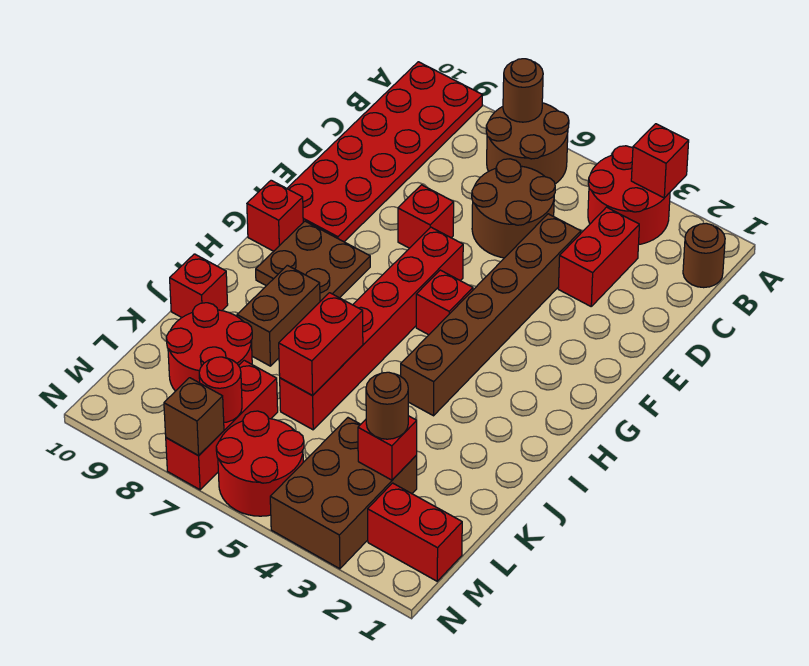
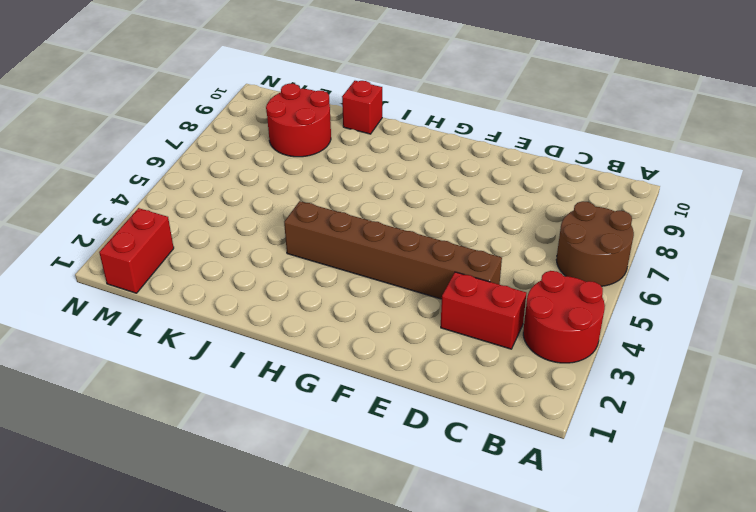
none -> red plate A9:F10 level 1
none -> brown round brick B1 level 1
none -> brown round brick C5:D6 level 1

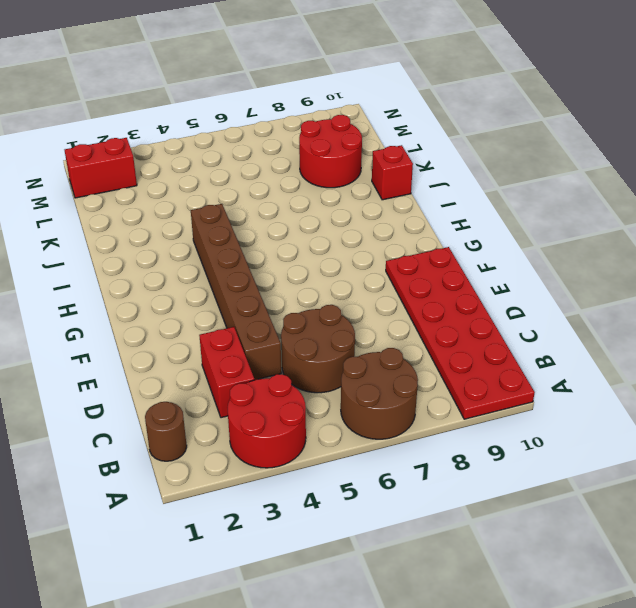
none -> red brick E7 level 1
none -> red brick F6:K6 level 1
none -> red brick G5 level 1

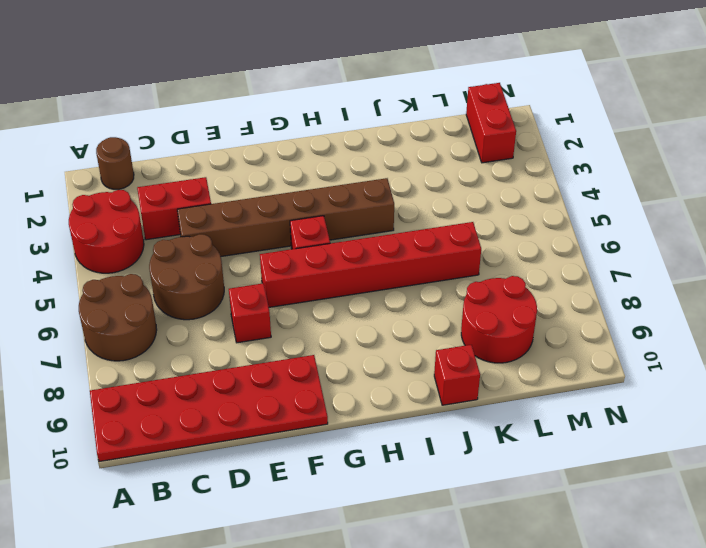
none -> brown plate G8:H9 level 1
none -> red brick G10 level 1
none -> brown brick I8:J8 level 1

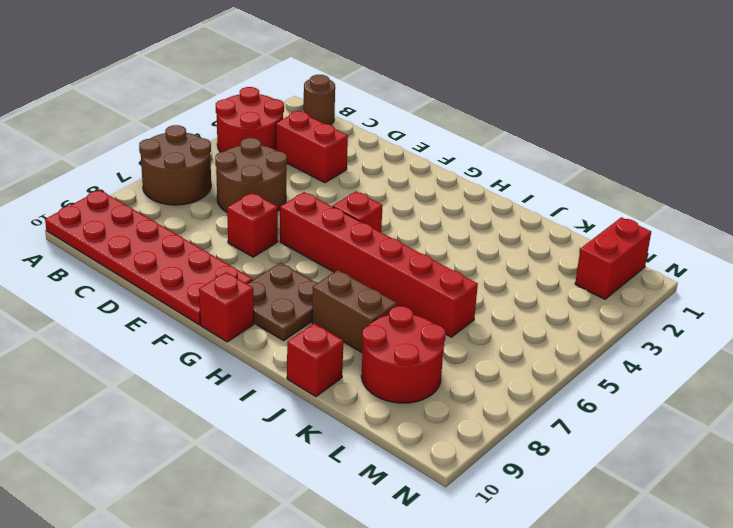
none -> brown brick D4:I4 level 1
none -> brown brick L3:N4 level 1
none -> red brick L7:N7 level 1

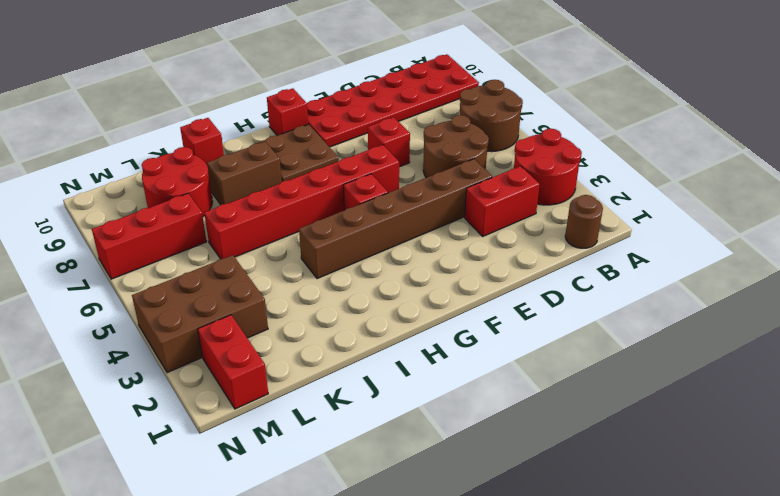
none -> red round brick M5:N6 level 1
none -> red brick A3 level 2
none -> brown round brick A7 level 2

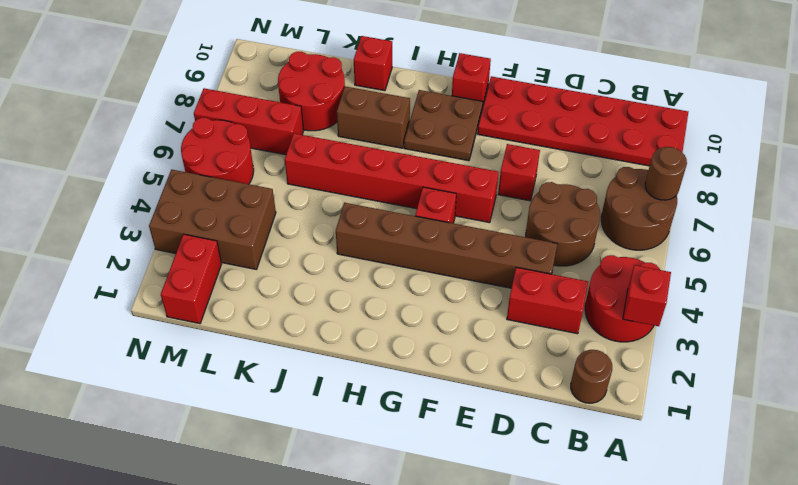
none -> red brick J6:K6 level 2
none -> red brick L3 level 2
none -> red round brick M7 level 2

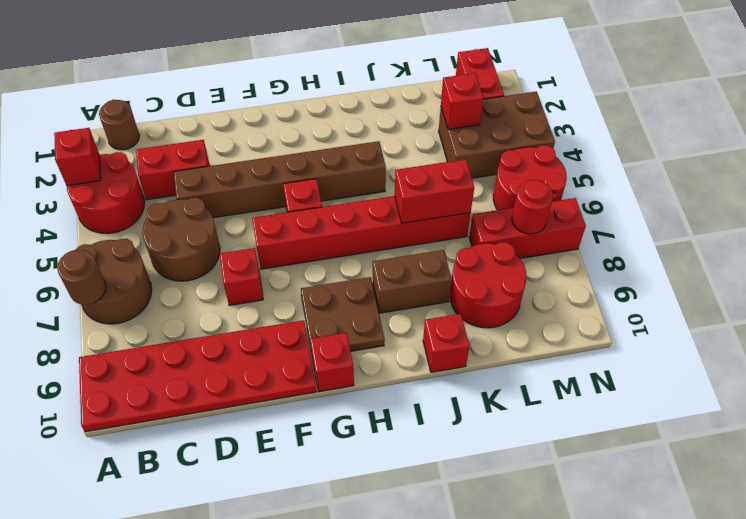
none -> brown brick N7 level 2
none -> brown round brick L3 level 3

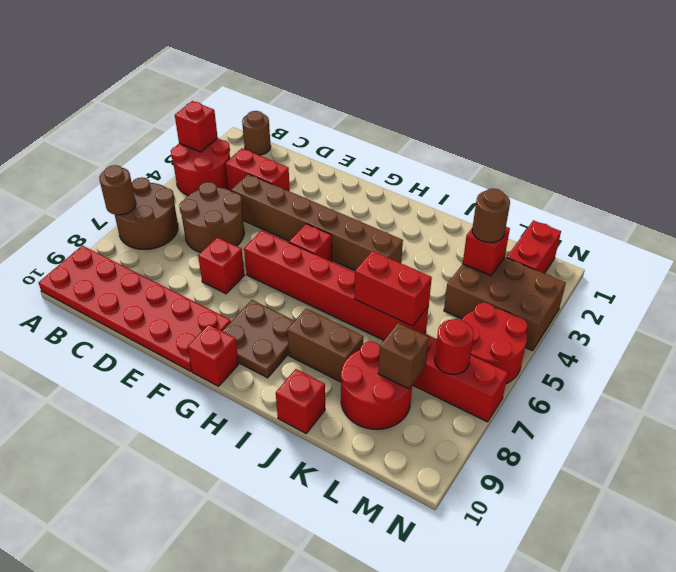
brown brick L8 level 2 -> brown brick N7 level 2

